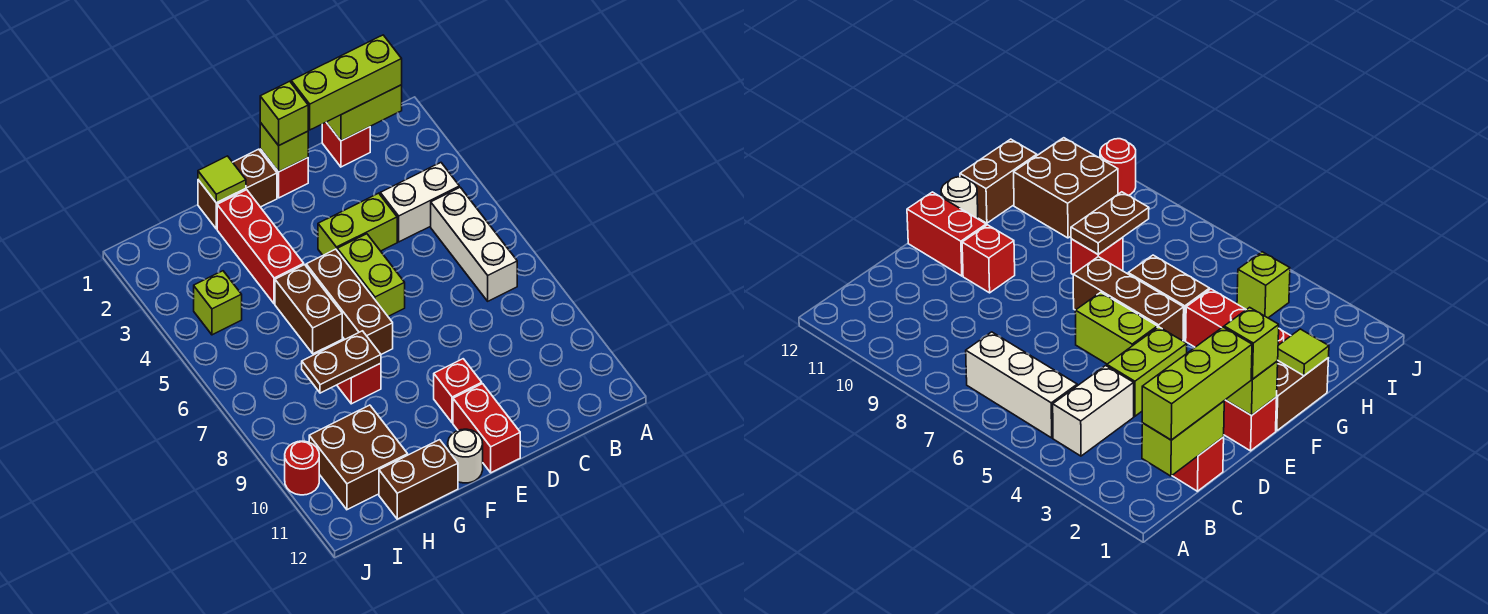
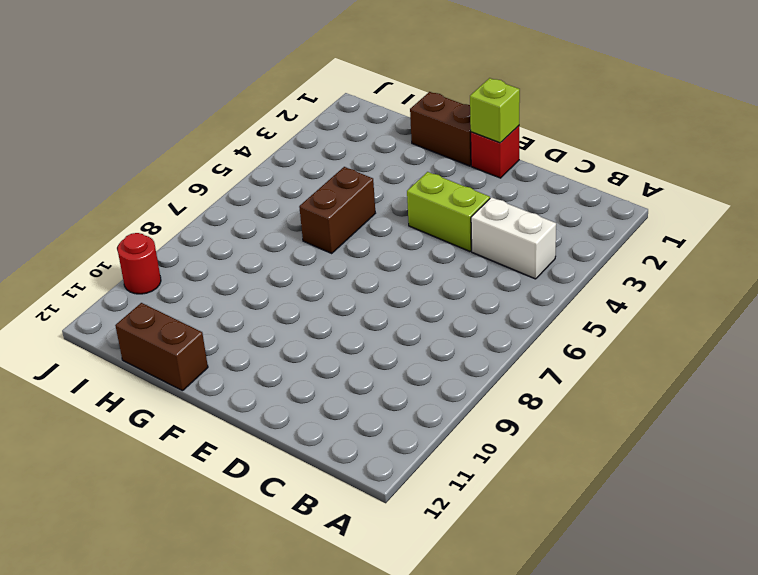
none -> white brick B5:B7 level 1
none -> red brick C1 level 1
none -> lime brick E5:E6 level 1

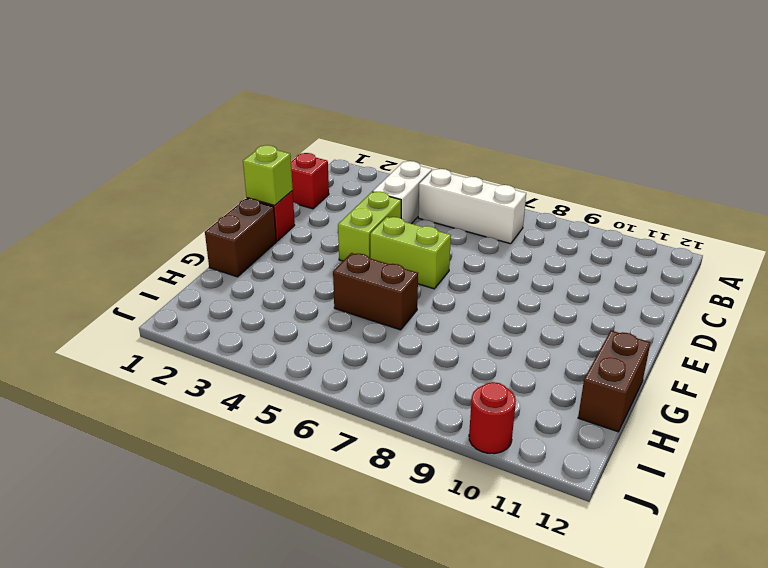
none -> red brick E10 level 1
none -> red brick E11:E12 level 1
none -> brown brick F5:F7 level 1

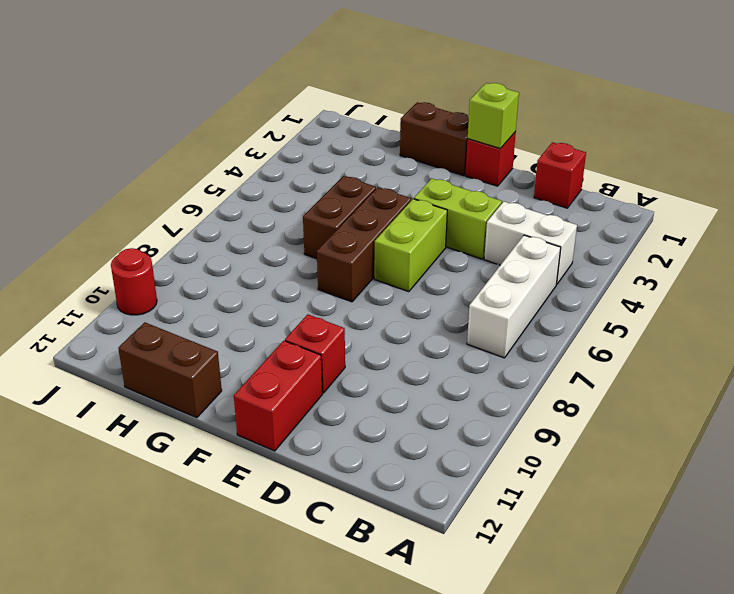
none -> white round brick F12 level 1
none -> red brick G2:G4 level 1
none -> red brick G8 level 1

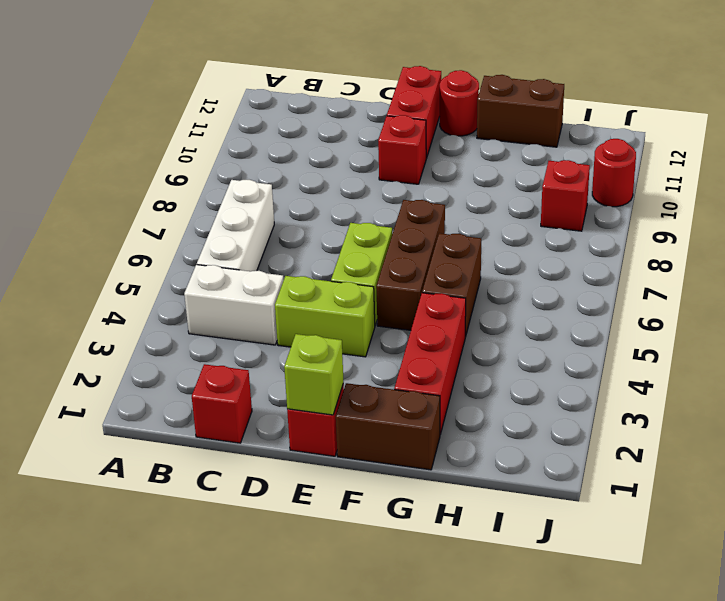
red round brick F12 level 1 -> white round brick F12 level 1
red brick I9 level 1 -> red brick G8 level 1
none -> brown brick H10:I11 level 1
none -> lime brick I4 level 1
none -> lime brick B1:C1 level 2

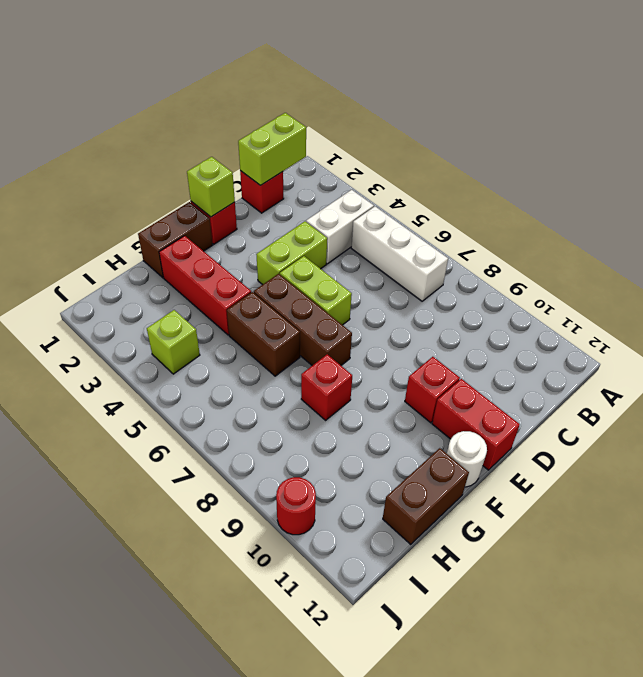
none -> brown brick H10:I11 level 1
none -> lime tile G1 level 2
none -> brown plate G8:H8 level 2

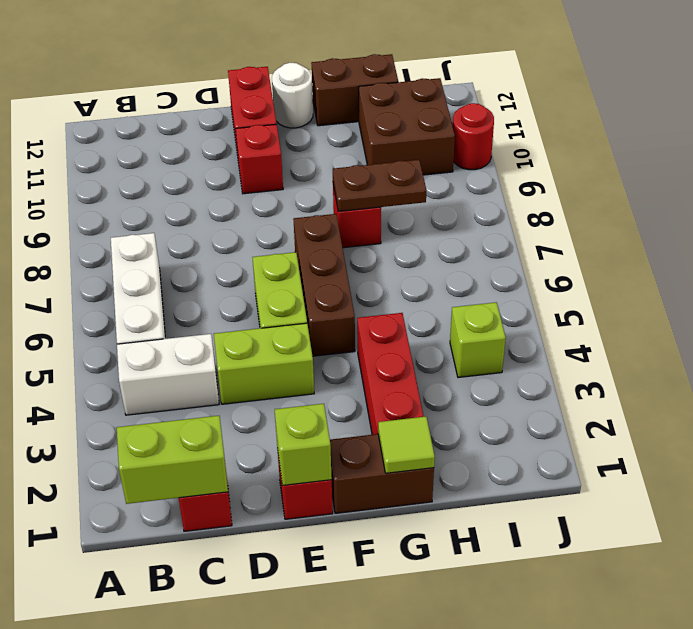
none -> brown brick G5:G6 level 1
none -> lime brick B1:D1 level 3
none -> lime brick E1 level 3

